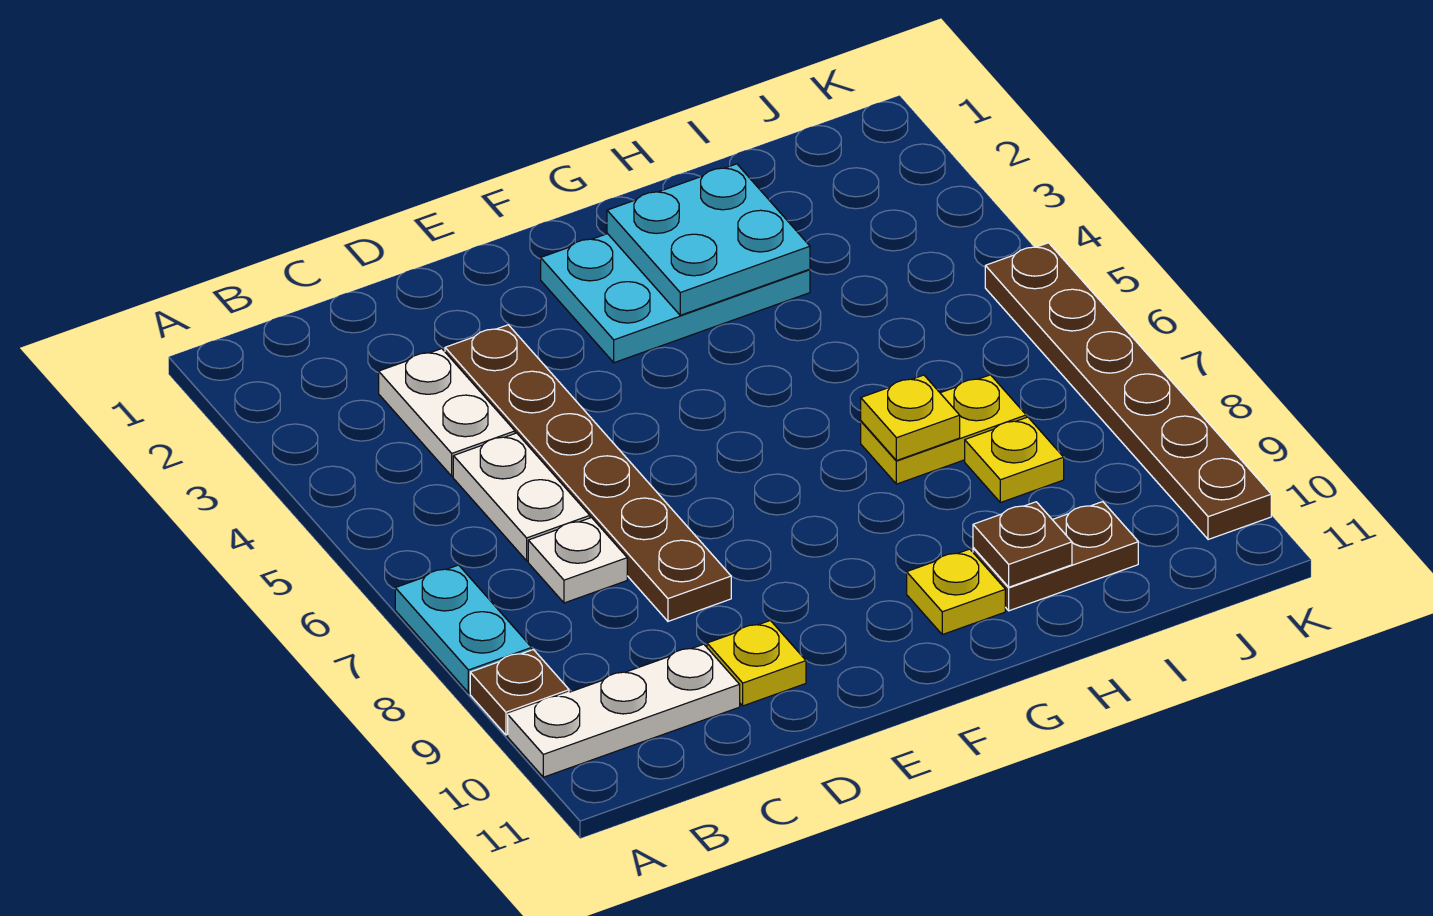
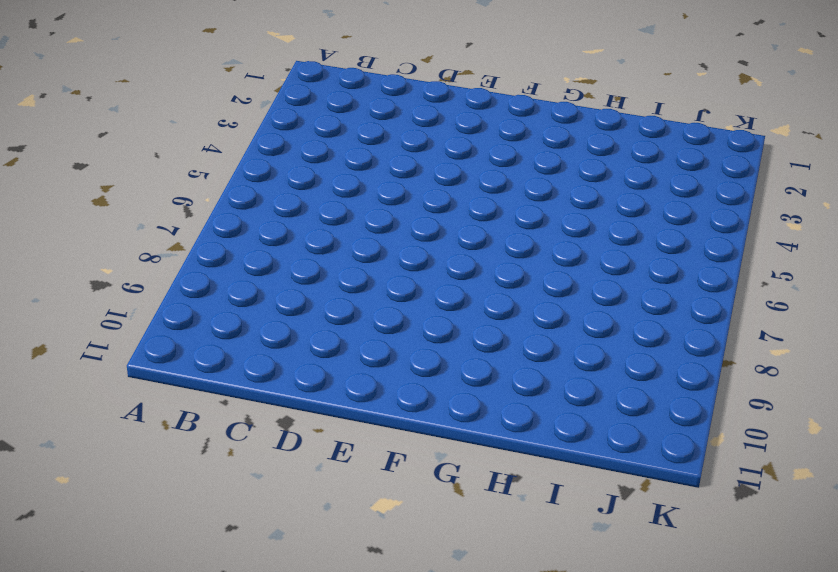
none -> cyan plate A7:A8 level 1
none -> brown plate A9 level 1
none -> white plate A10:C10 level 1

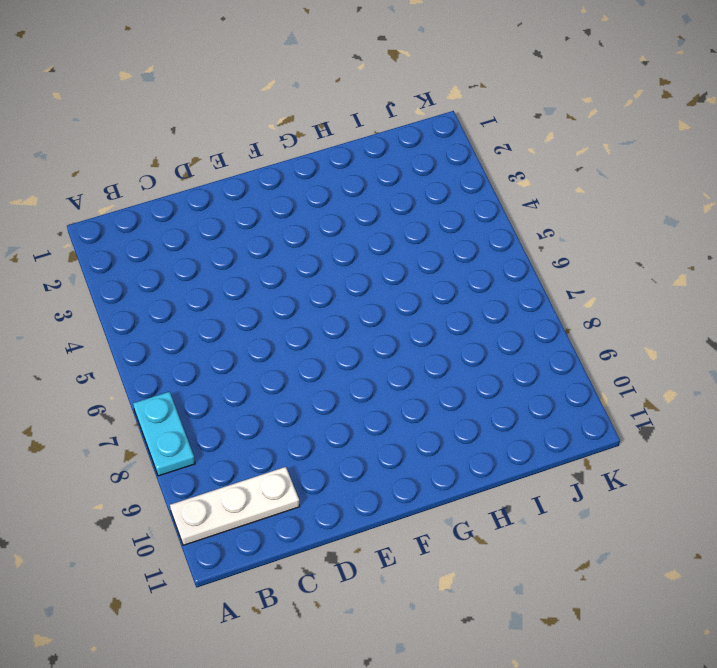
none -> brown plate A9 level 1
none -> white plate C3:C4 level 1
none -> white plate C5:C6 level 1

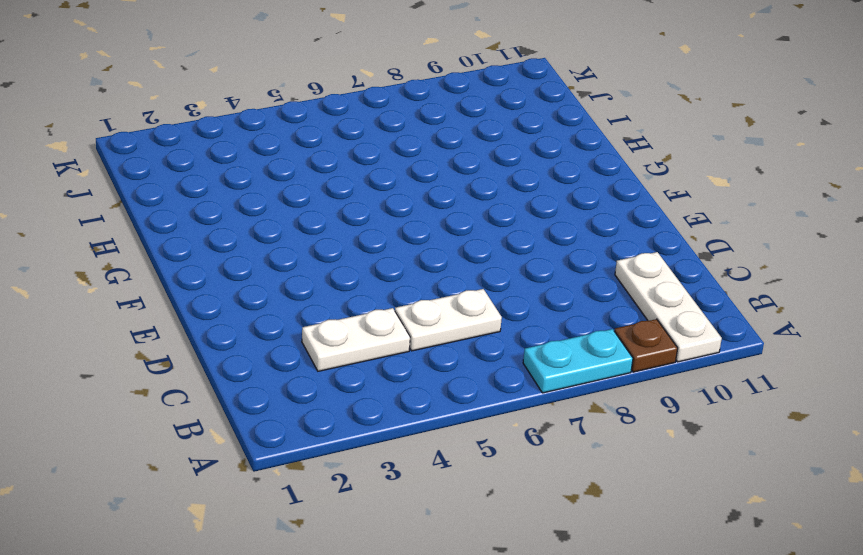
none -> white plate C7 level 1
none -> brown plate D3:D8 level 1
none -> yellow plate D10 level 1

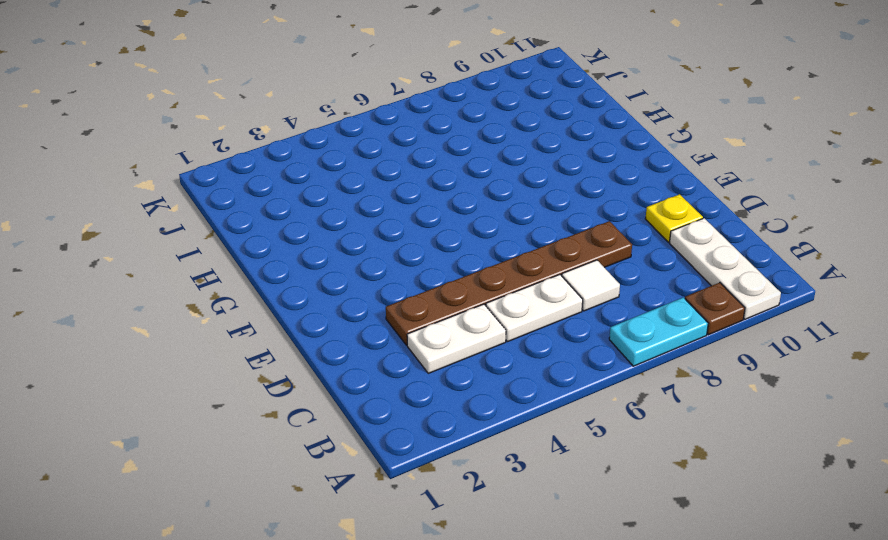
white tile C7 level 1 -> white plate C7 level 1
none -> cyan plate F2:H3 level 1
none -> yellow plate G10 level 1
none -> yellow plate H7:I7 level 1

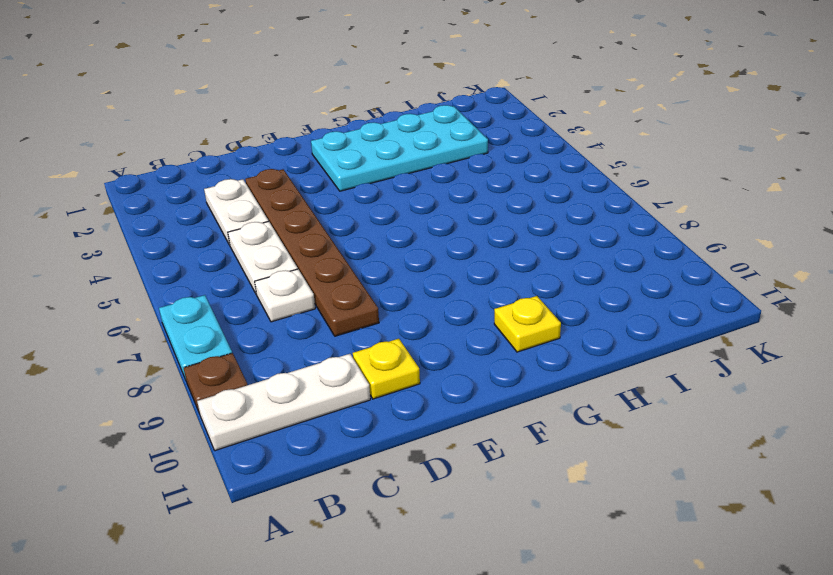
cyan plate F2:I3 level 1 -> cyan plate F2:H3 level 1
none -> yellow plate H7:I7 level 1
none -> brown plate H10:I10 level 1
none -> yellow plate I8 level 1

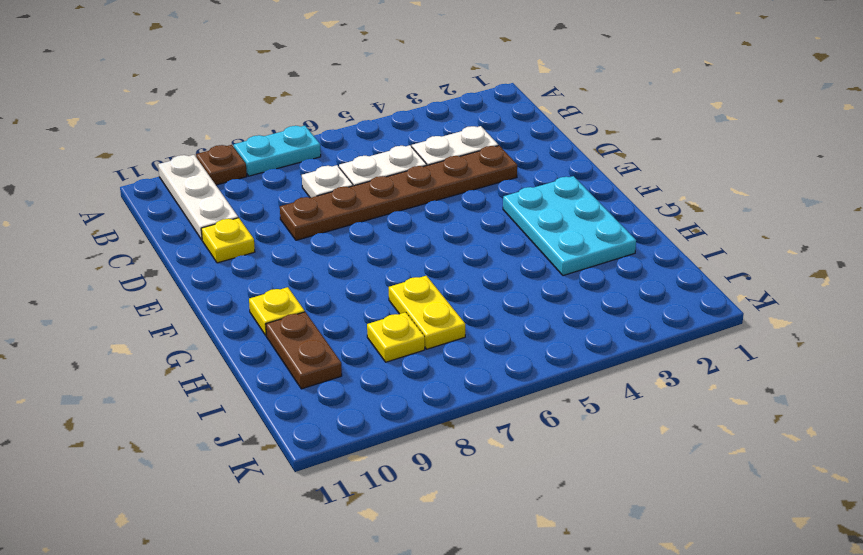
none -> brown plate K5:K10 level 1
none -> cyan plate G2:H3 level 2
none -> yellow plate H7 level 2

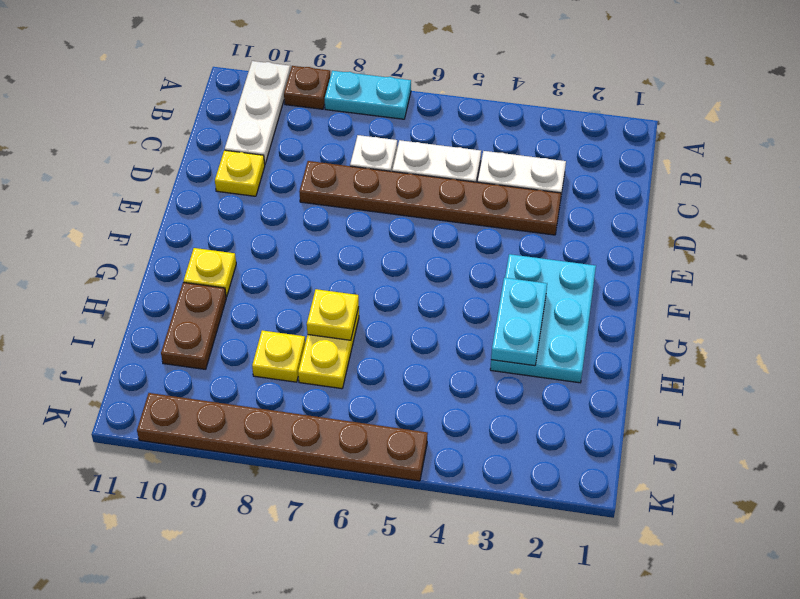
cyan plate G3:H3 level 2 -> cyan plate G2:H3 level 2
none -> brown plate H10 level 2

